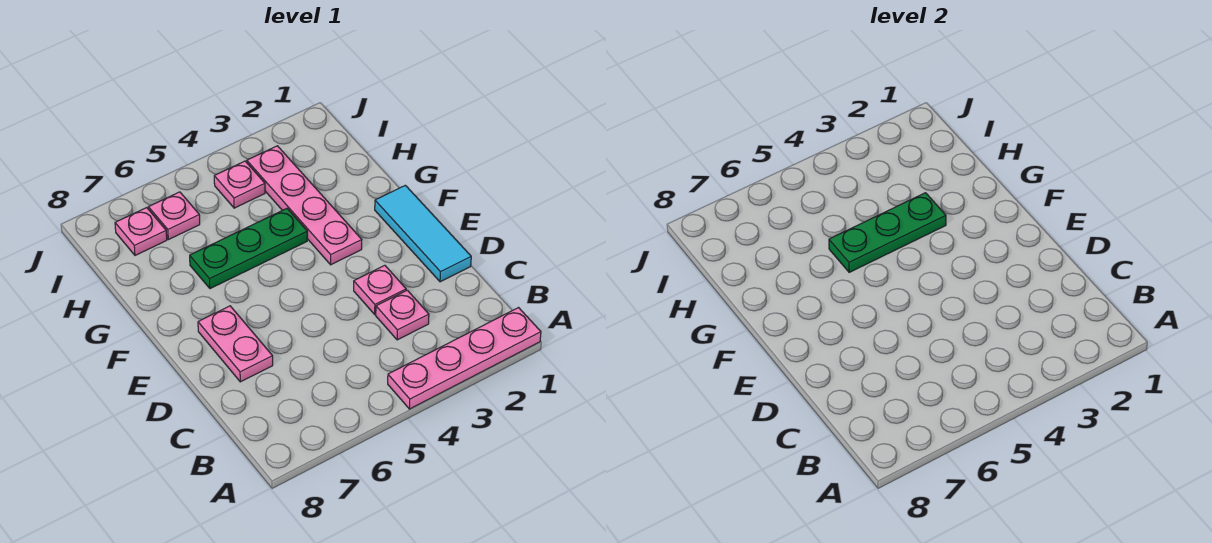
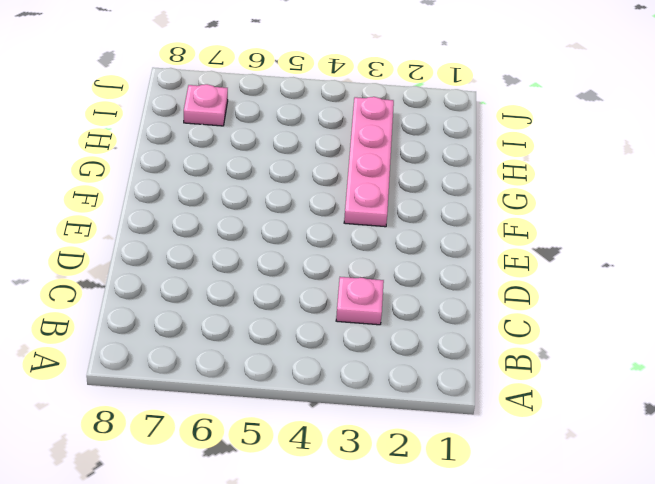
none -> pink plate A1:A4 level 1
none -> cyan tile D1:F1 level 1

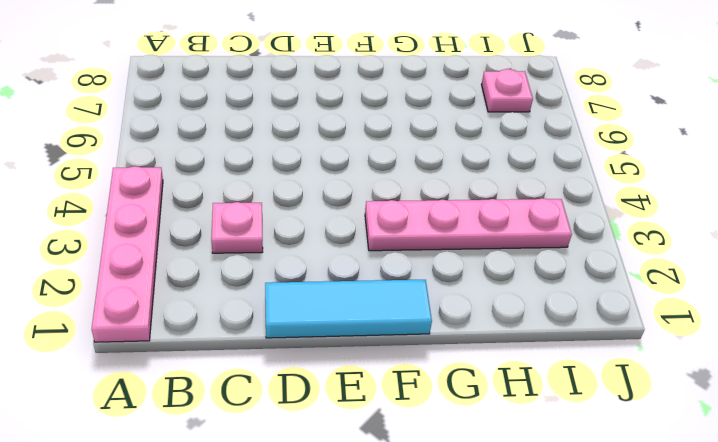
none -> pink plate D3 level 1
none -> pink plate D7:E7 level 1

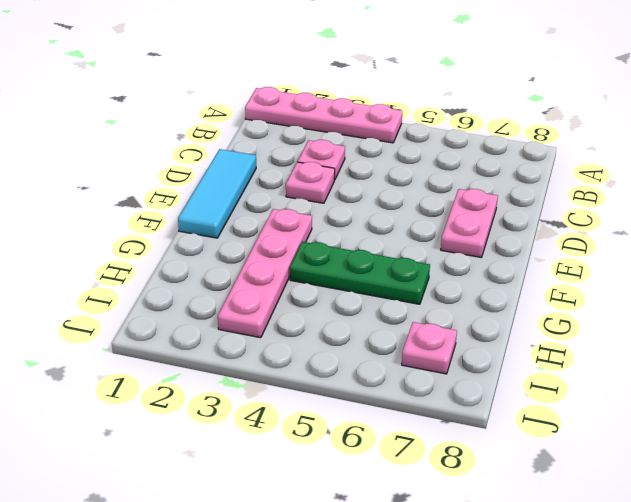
none -> pink plate I4 level 1
none -> pink plate I6 level 1

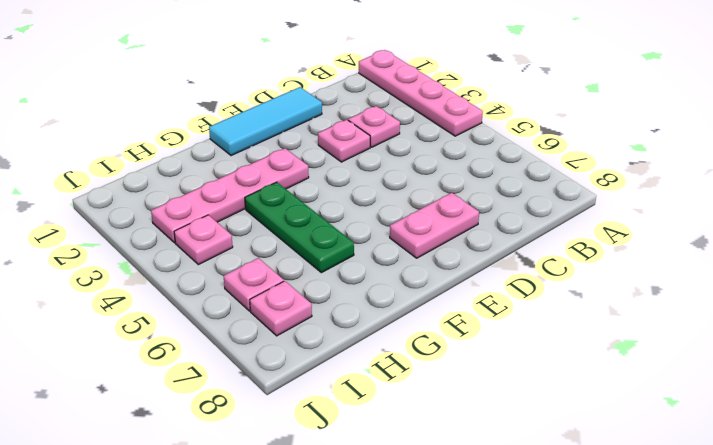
none -> green plate G3:G5 level 2

